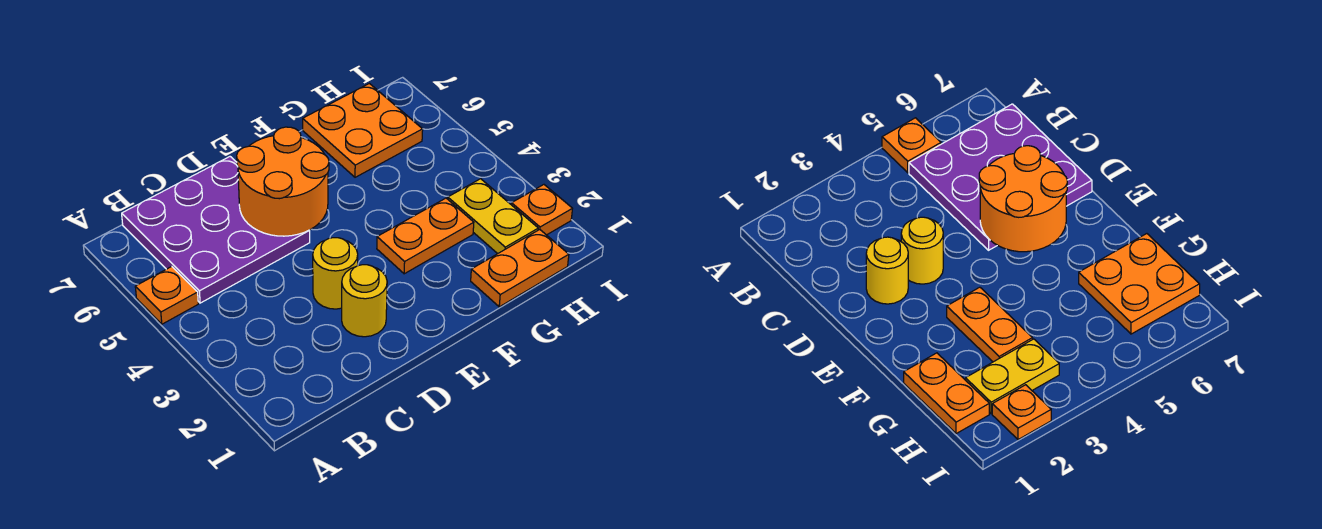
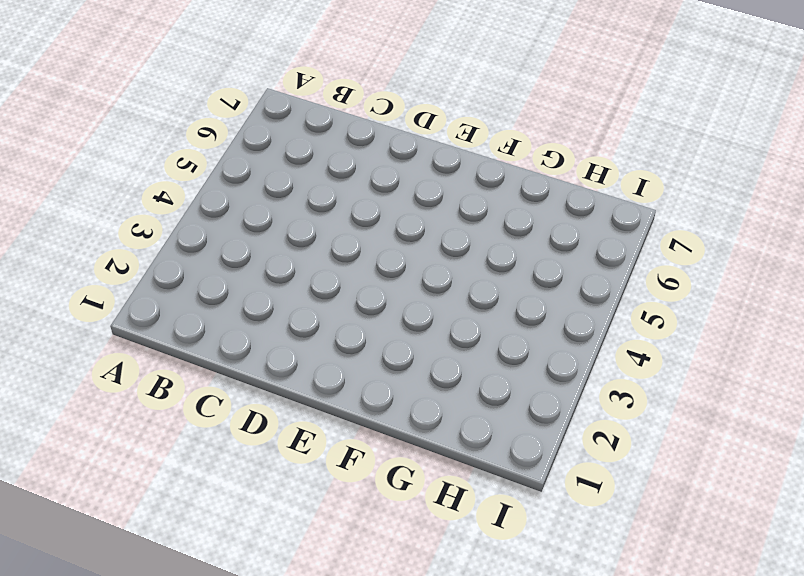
none -> orange plate A5 level 1
none -> purple plate B5:D7 level 1

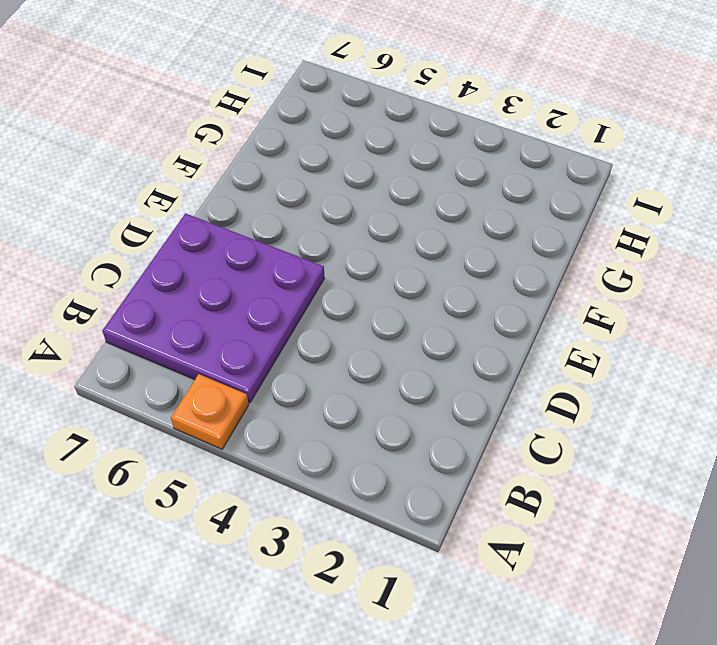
none -> yellow round brick D2 level 1
none -> yellow round brick D3 level 1

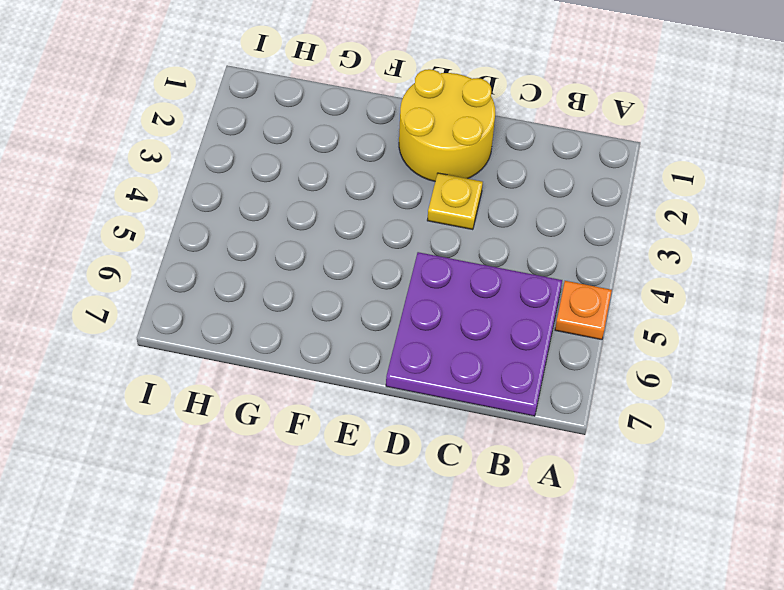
yellow round brick D1:E2 level 1 -> yellow round brick D2 level 1
yellow plate D3 level 1 -> yellow round brick D3 level 1
none -> orange plate F3:G3 level 1
none -> orange plate G1:H1 level 1

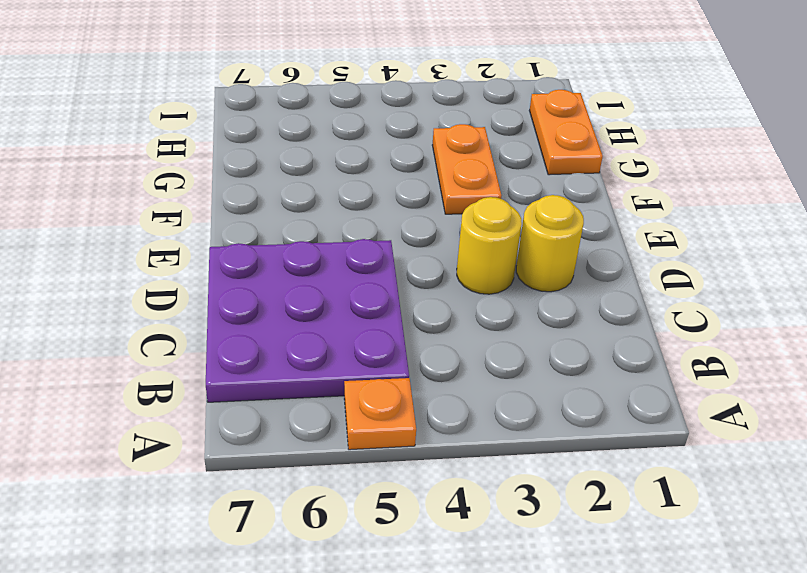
none -> orange plate G6:H7 level 1
none -> yellow plate H2:H3 level 1

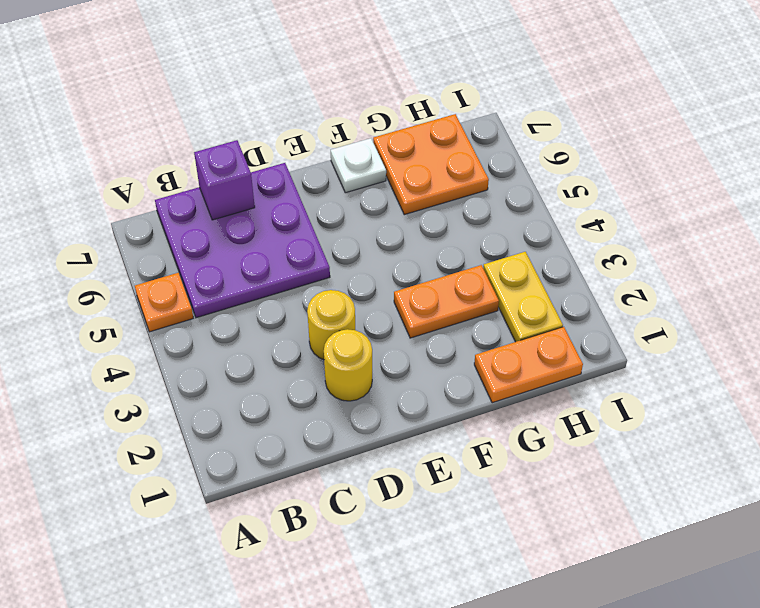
purple brick C7 level 2 -> none
white plate F7 level 1 -> none
none -> orange plate I2 level 1
none -> orange round brick D5:E6 level 2

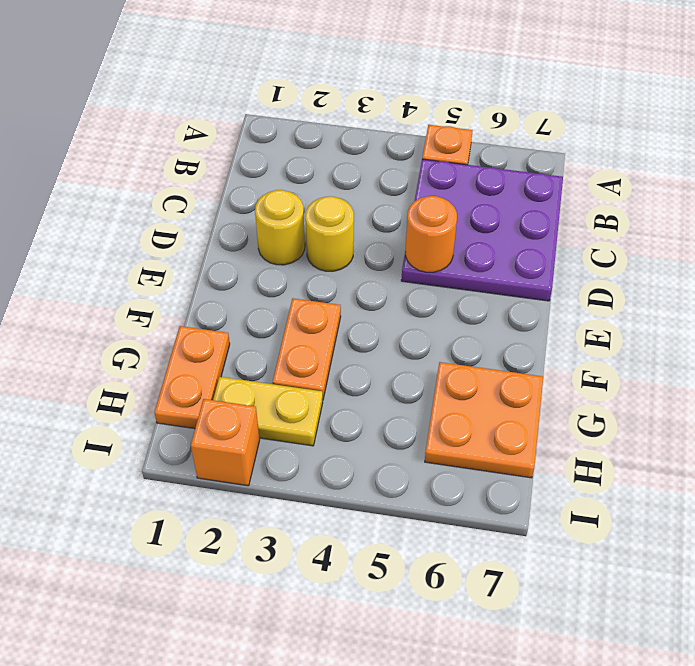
orange round brick D5 level 2 -> orange round brick D5:E6 level 2
orange brick I2 level 1 -> orange plate I2 level 1

